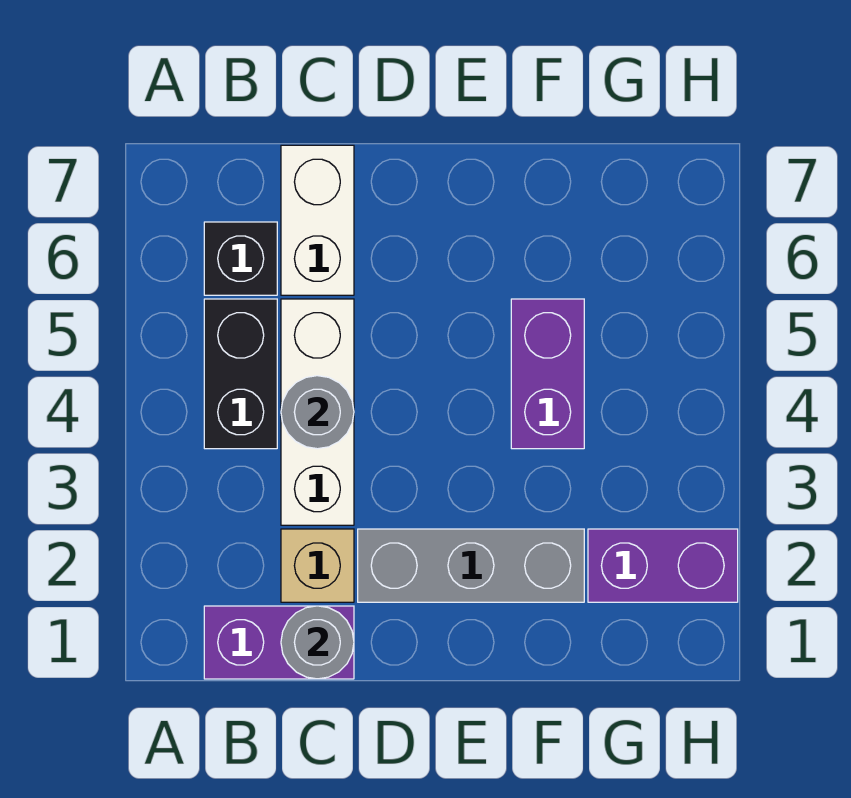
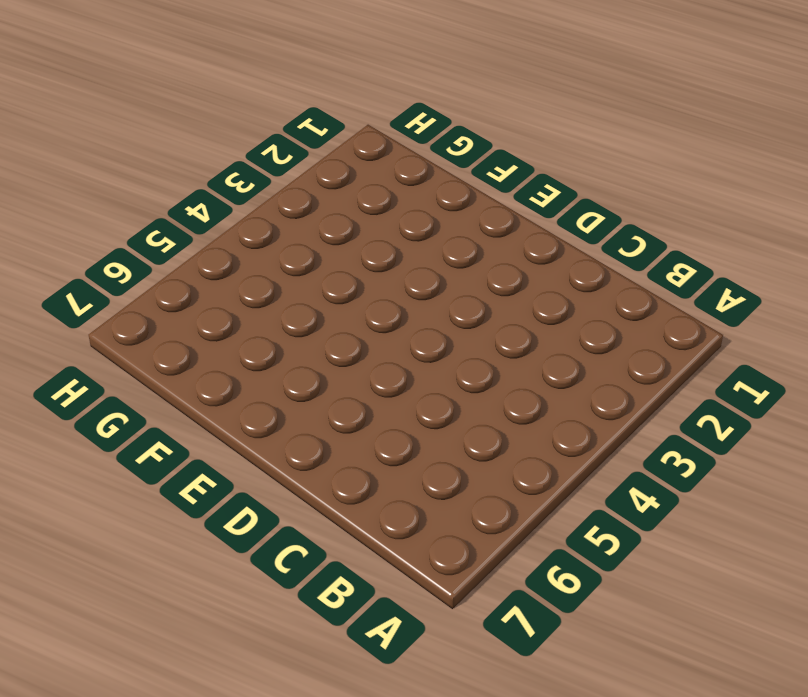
none -> purple brick B1:C1 level 1
none -> black brick B4:B5 level 1

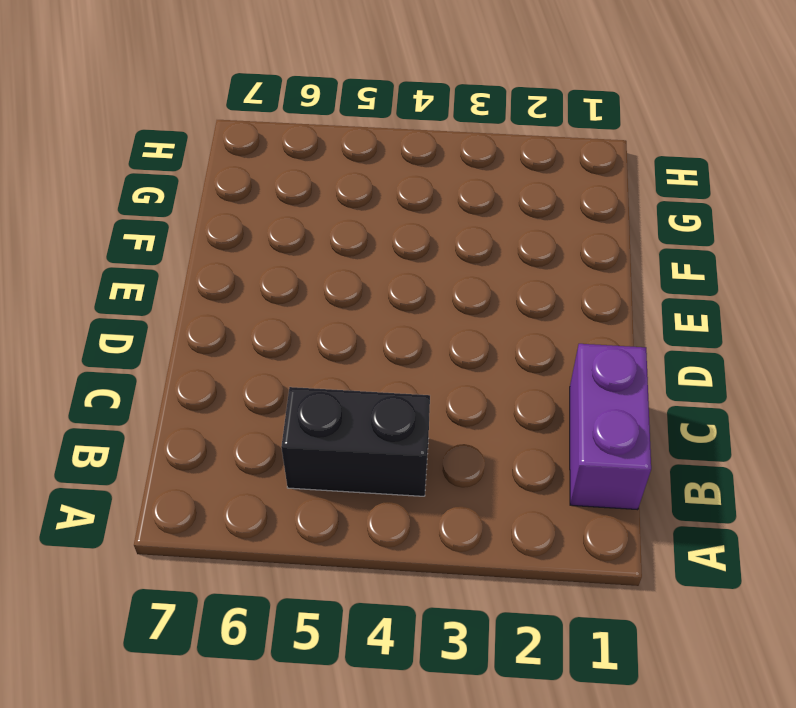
none -> black brick B6 level 1
none -> tan brick C2 level 1

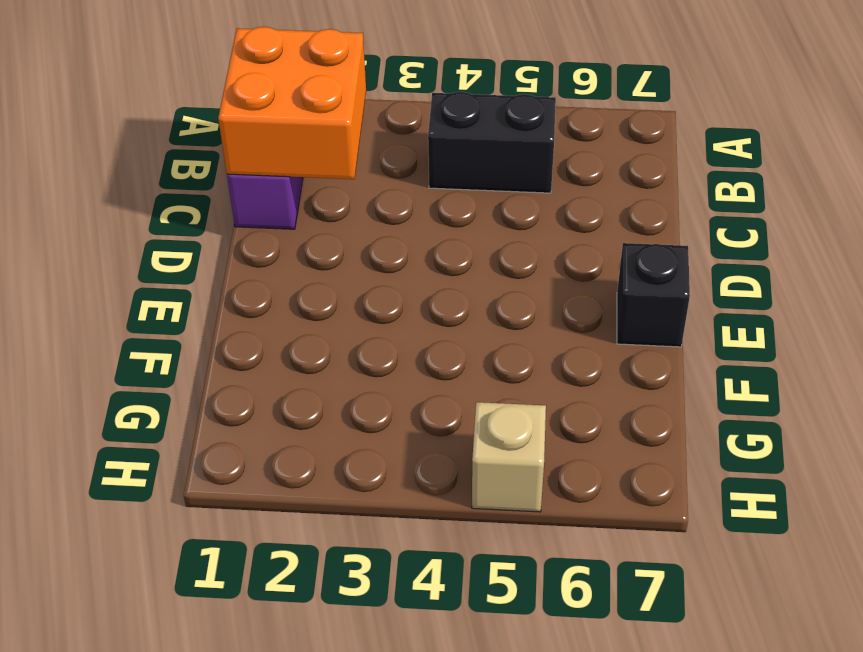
orange brick B1:C2 level 2 -> grey round brick C1 level 2
black brick E7 level 1 -> black brick B6 level 1
tan brick H5 level 1 -> tan brick C2 level 1
none -> white brick C3:C5 level 1
none -> white brick C6:C7 level 1

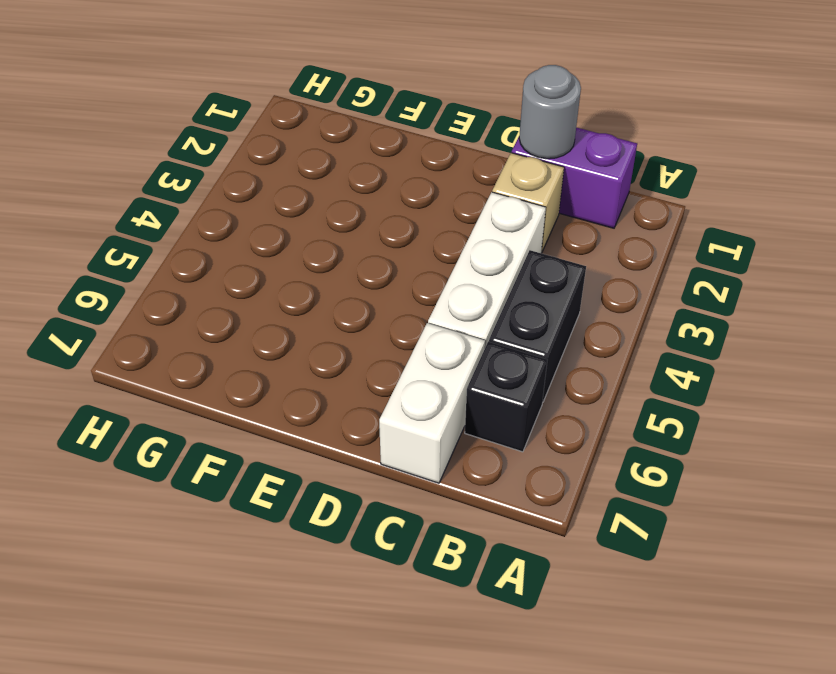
none -> grey brick D2:F2 level 1
none -> purple brick F4:F5 level 1

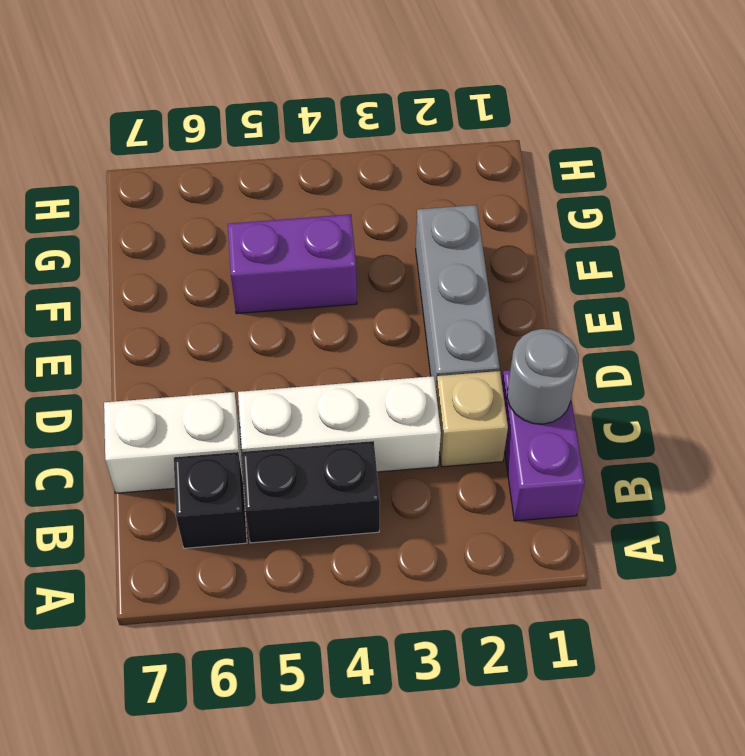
none -> purple brick G2:H2 level 1
none -> grey round brick C4 level 2

